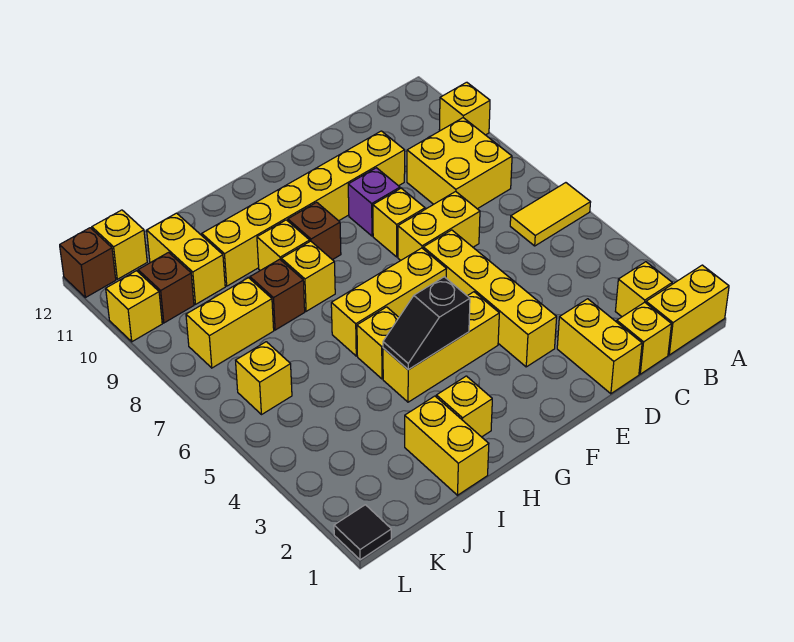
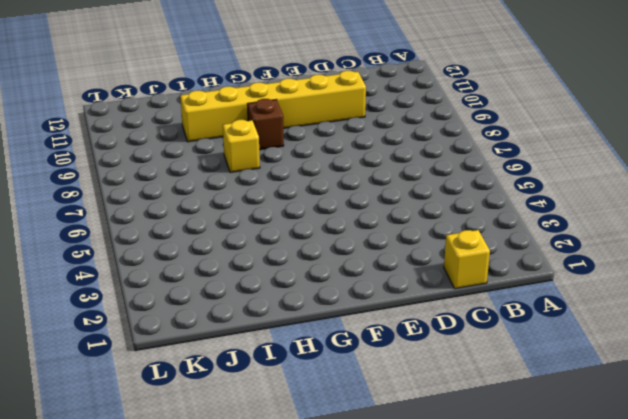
none -> yellow brick A1:B1 level 1
none -> yellow tile A6:B6 level 1
none -> yellow brick A10 level 1
none -> yellow brick B2 level 1

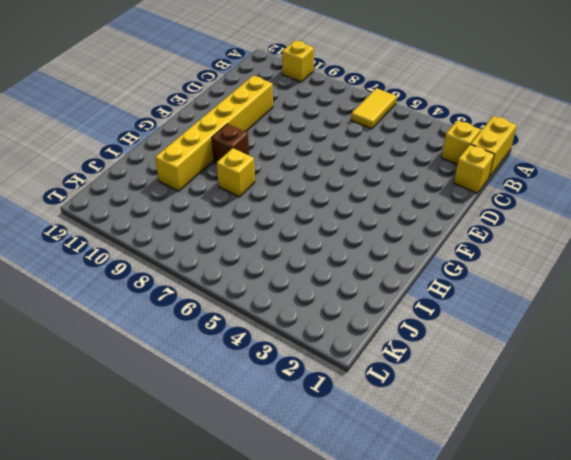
none -> yellow brick B8:C9 level 1
none -> yellow brick D1:D2 level 1
none -> yellow brick D7:E7 level 1
none -> yellow brick E3:E6 level 1

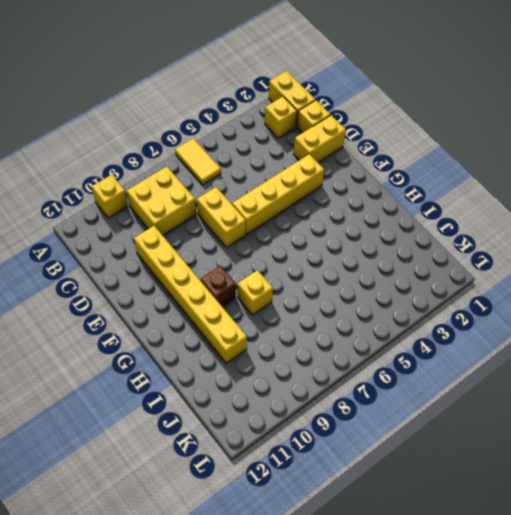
none -> yellow brick E8 level 1
none -> purple brick E9 level 1
none -> yellow brick F4:H4 level 1
none -> yellow brick F6:H6 level 1

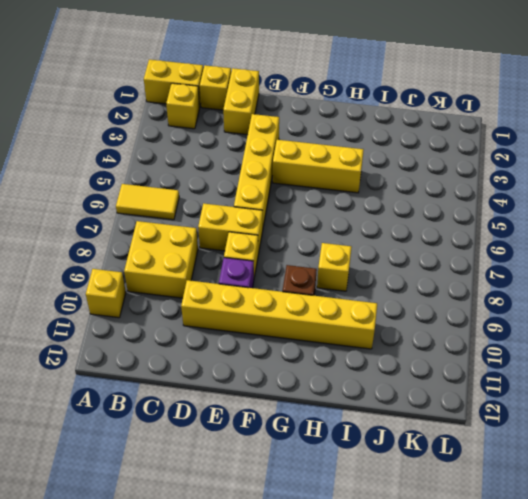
none -> yellow brick F6:H6 level 1
none -> yellow brick H2 level 1
none -> yellow brick H5 level 1
none -> yellow brick H9 level 1

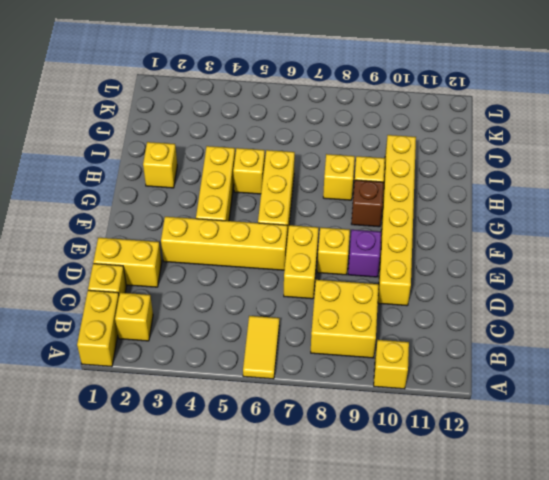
none -> yellow brick I1:I2 level 1
none -> brown brick I8 level 1
none -> yellow brick J8:K8 level 1
none -> yellow brick J10:J11 level 1

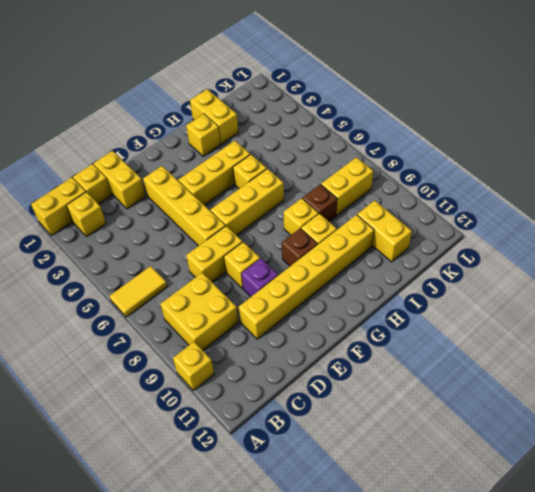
none -> yellow brick K6 level 1
none -> brown brick K10 level 1
none -> yellow brick K12 level 1
none -> black tile L1 level 1

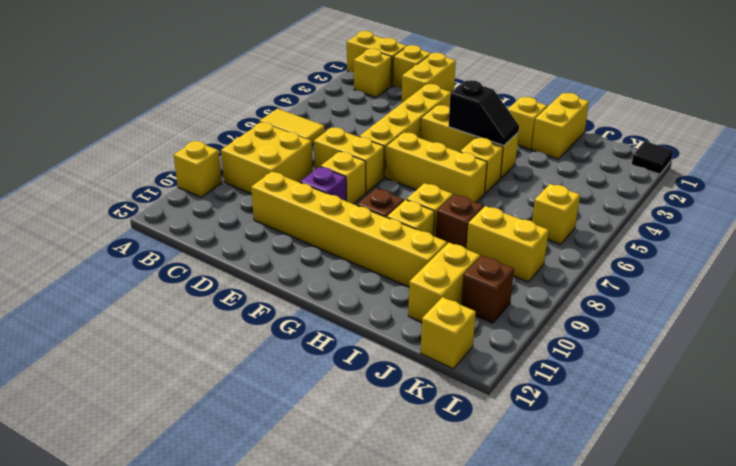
none -> yellow brick L10 level 1
none -> brown brick L12 level 1

